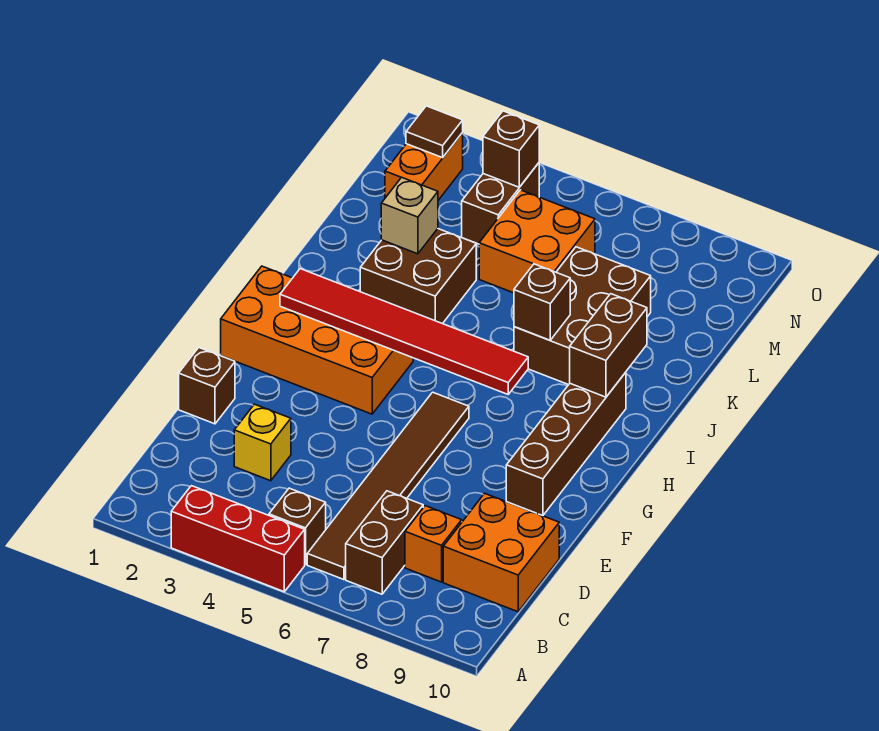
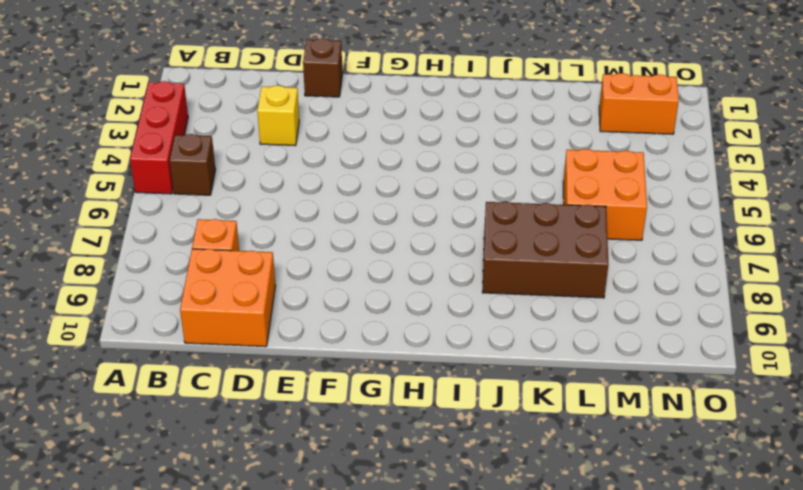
none -> brown tile B6:G6 level 1
none -> brown brick B7:C7 level 1
none -> brown brick F9:I9 level 1

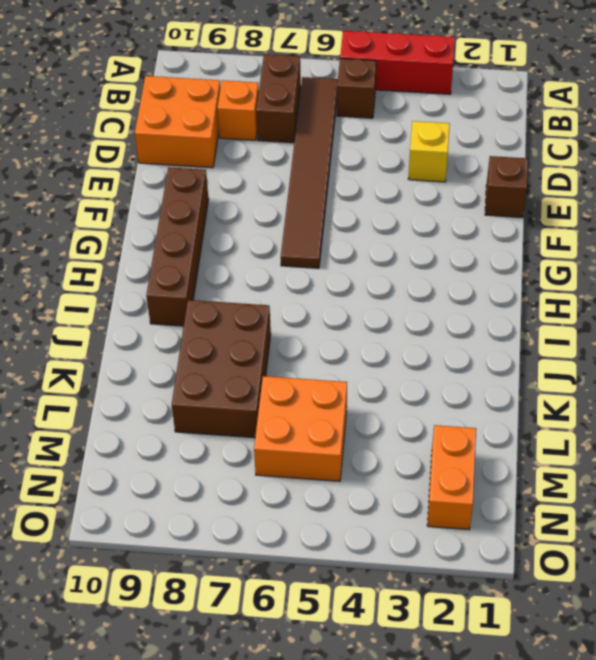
none -> orange brick G1:H4 level 1
none -> brown brick J3:K4 level 1
none -> brown brick M4:N4 level 1

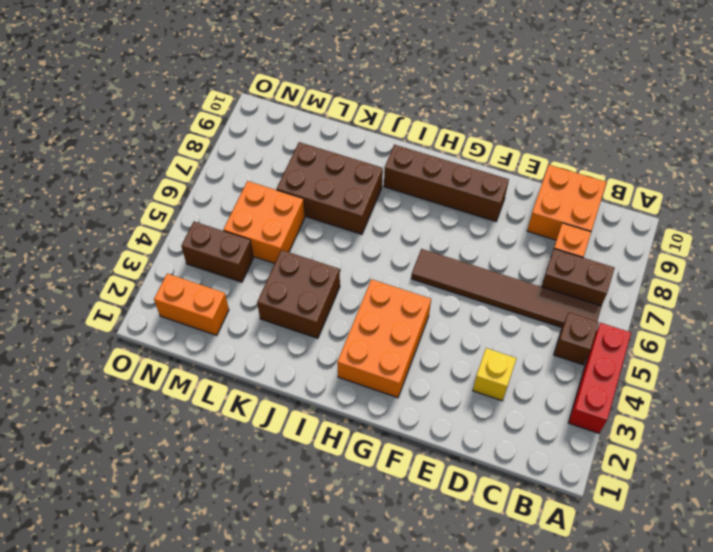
orange brick G2:H4 level 1 -> orange brick G1:H4 level 1
none -> brown brick E1 level 1
none -> red tile H2:H7 level 2
none -> brown brick I9:J9 level 2

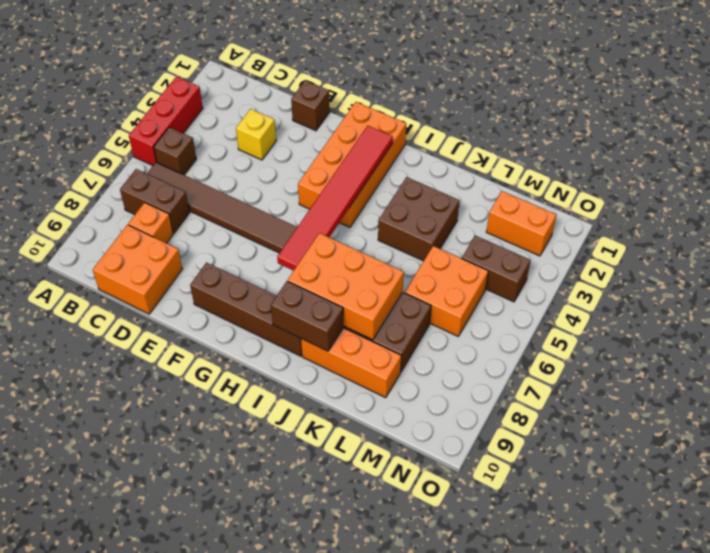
orange brick I7:K8 level 2 -> brown brick J7 level 2
orange brick J9:L9 level 1 -> none
none -> tan brick K3 level 2
none -> brown tile N2 level 2
none -> brown brick N4 level 2

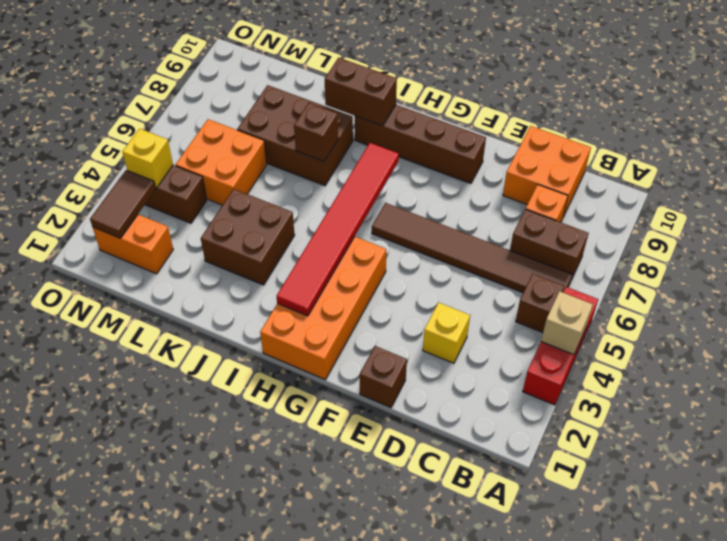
tan brick A4 level 2 -> tan brick K3 level 2
brown tile N2:N3 level 2 -> brown tile N2 level 2
yellow brick N4 level 2 -> brown brick N4 level 2

